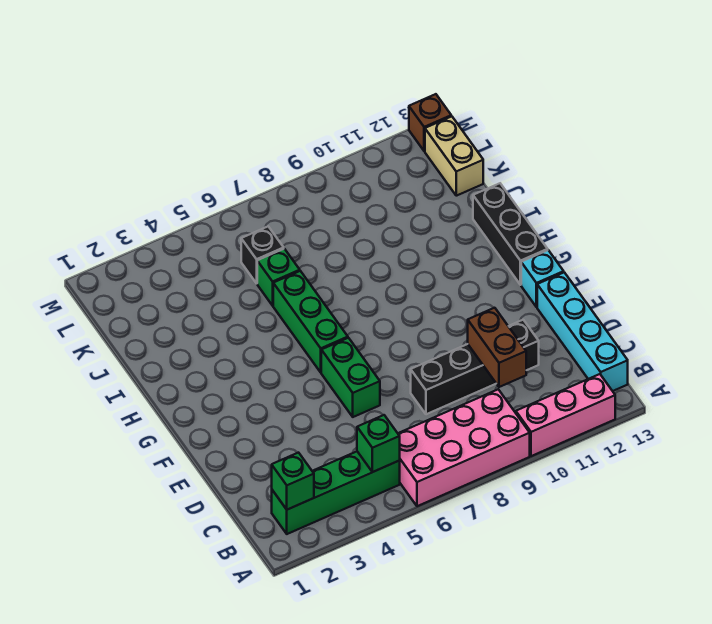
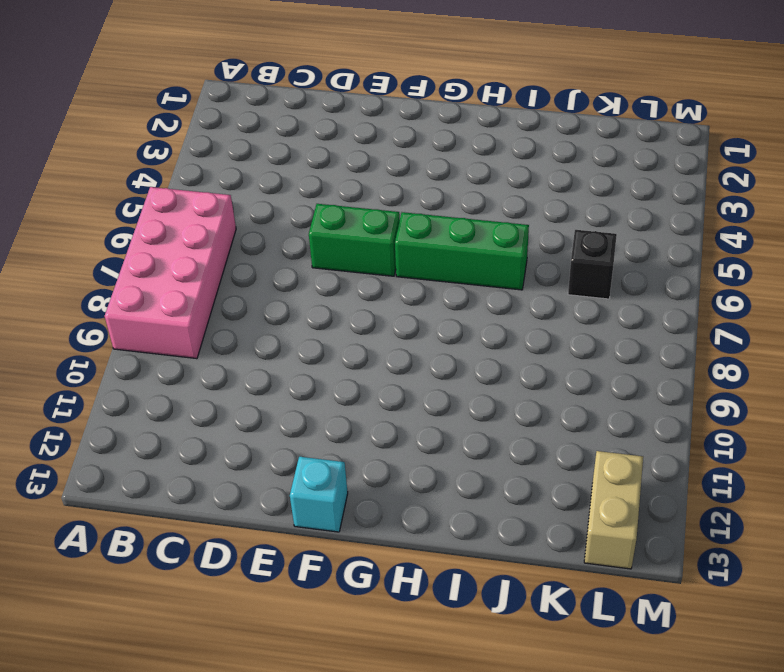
tan brick L12:L13 level 1 -> tan brick K13:L13 level 1
none -> pink brick A10:A12 level 1
none -> green brick B2:B5 level 1
none -> cyan brick B13:E13 level 1

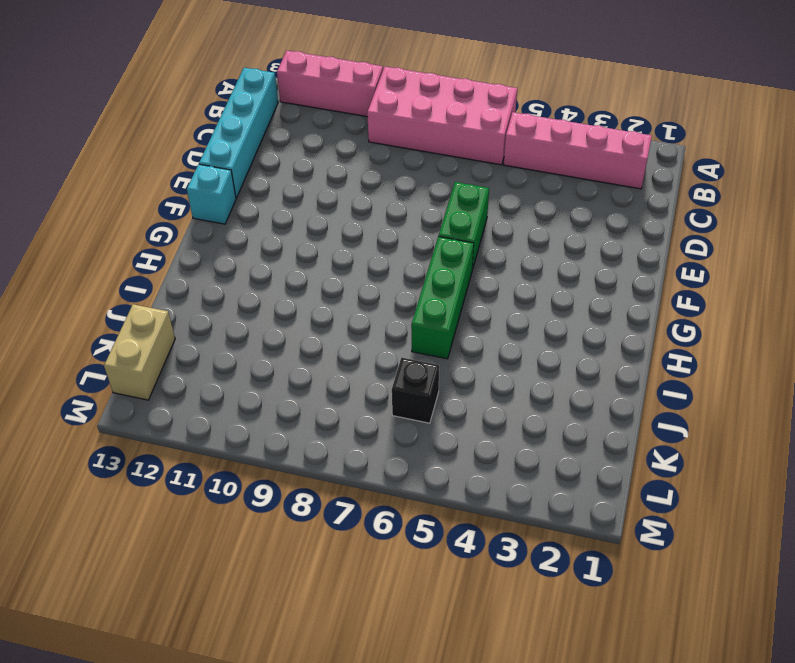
pink brick B2:B5 level 1 -> green brick B2:B5 level 1
none -> black brick D8:D11 level 1
none -> black brick G13:I13 level 1
none -> green brick J6 level 1

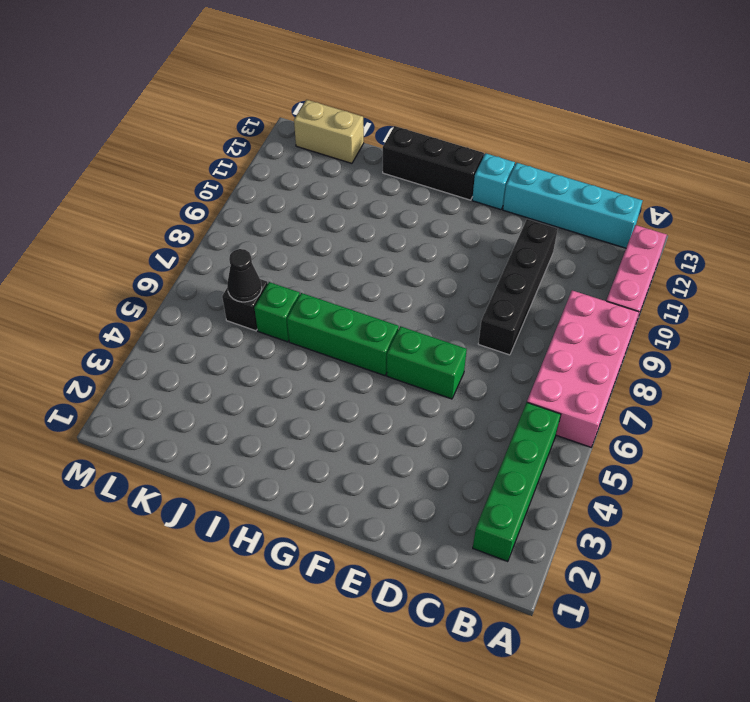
black cone K6 level 2 -> none
none -> brown brick M13 level 1
none -> green brick B2 level 2
none -> green brick B5 level 2

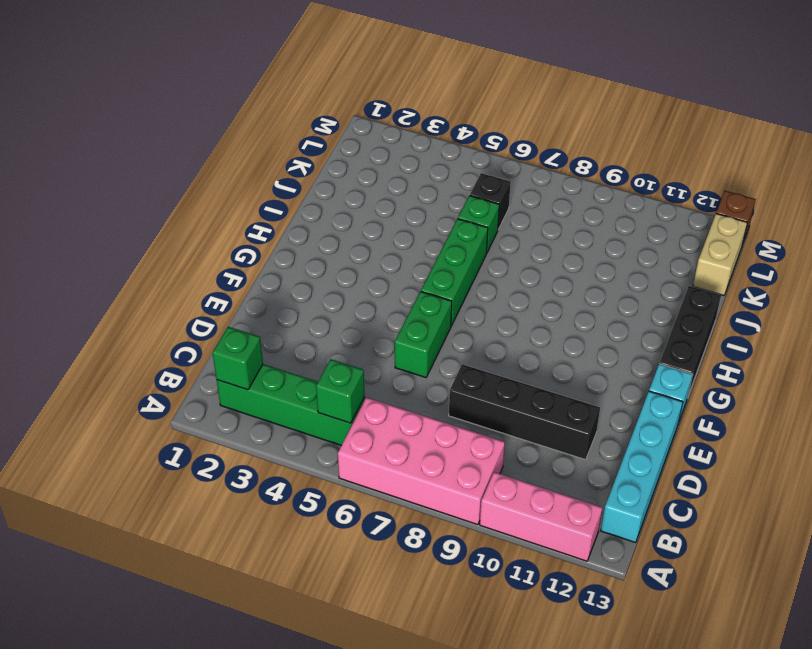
none -> brown brick C10:D10 level 2

